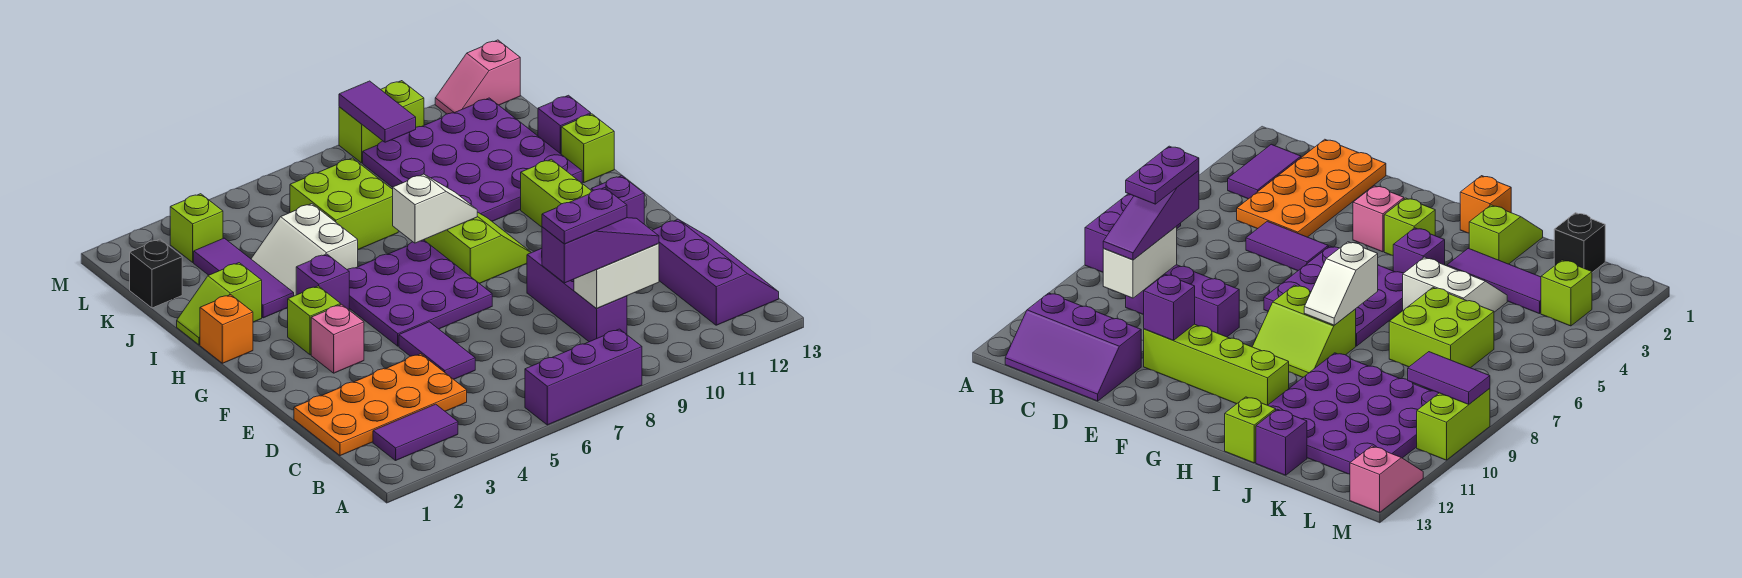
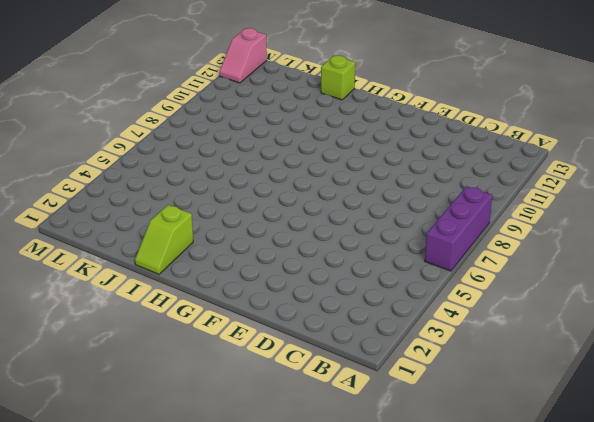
none -> purple tile B2:B3 level 1
none -> purple slope B12:D13 level 1 top 12
none -> orange plate C1:D4 level 1
none -> purple brick C9:E9 level 1

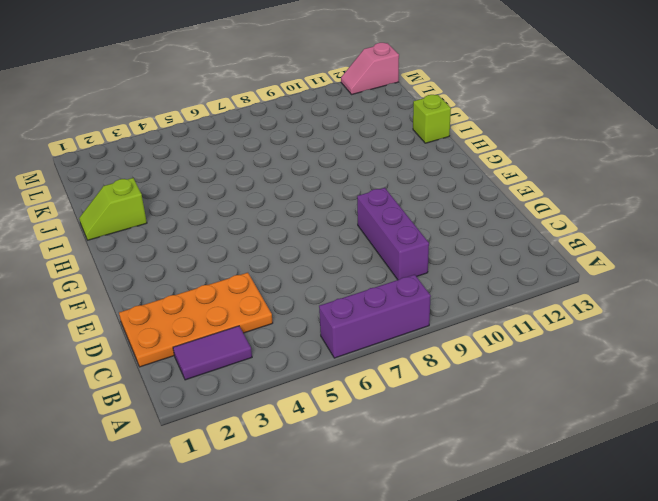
none -> purple slope B12:D13 level 1 top 12
none -> purple tile D5:E5 level 1
none -> lime brick E11:H11 level 1
none -> pink brick F3 level 1

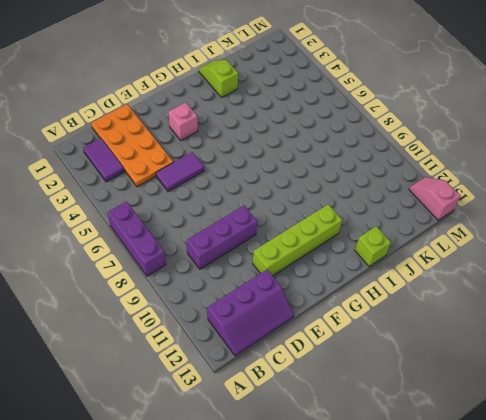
none -> purple plate F5:H7 level 1
none -> lime brick G3 level 1
none -> lime slope G8:H9 level 1 top 8
none -> orange brick H1 level 1

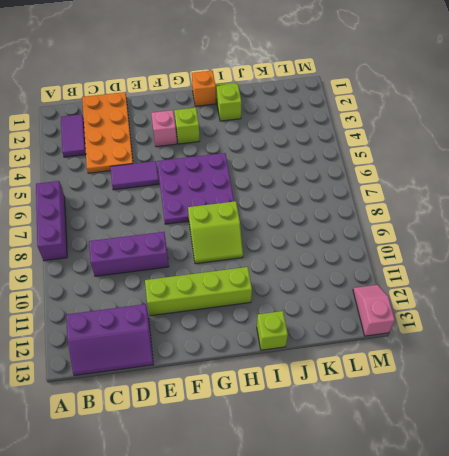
none -> purple brick H4 level 1
none -> purple tile I3:K3 level 1
none -> white slope I4:J5 level 1 top 5
none -> purple plate I9:L12 level 1

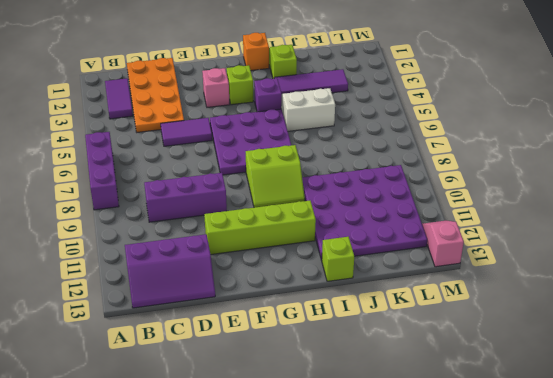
none -> lime brick J6:K7 level 1
none -> purple brick J13 level 1
none -> black brick K1 level 1
none -> lime brick L3 level 1

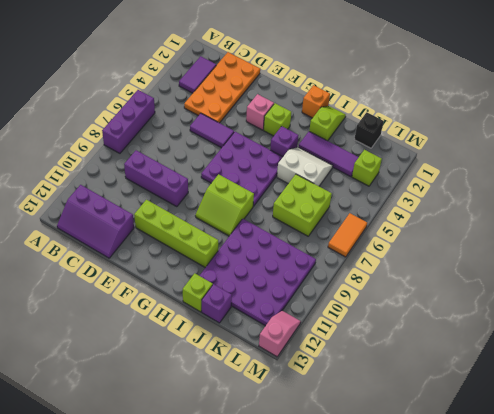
orange tile M6:M7 level 1 -> none
none -> lime brick M9:M10 level 1
none -> white brick C9:C10 level 2
none -> purple brick E11 level 2
none -> white slope H7:H8 level 2 top 7

